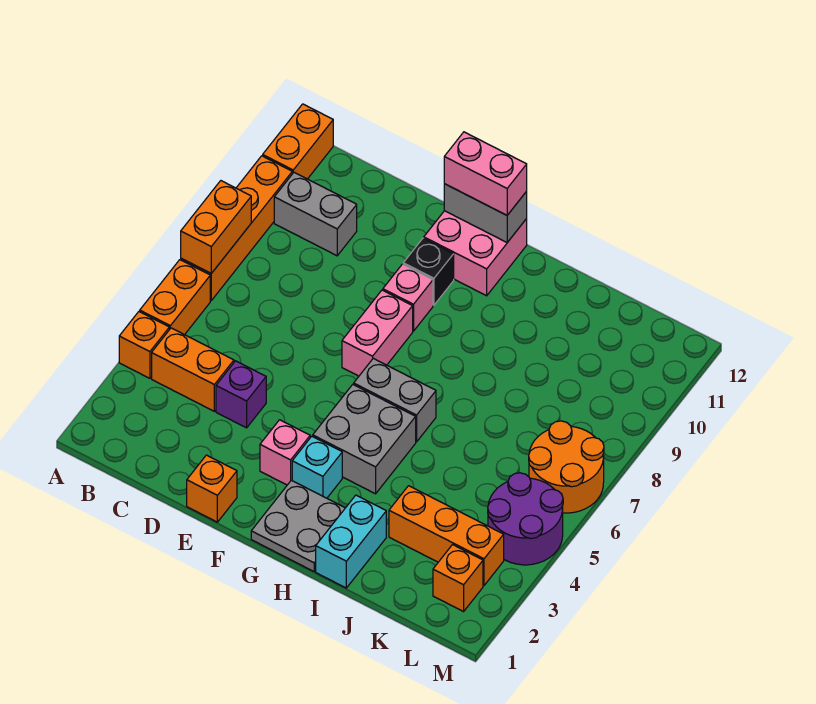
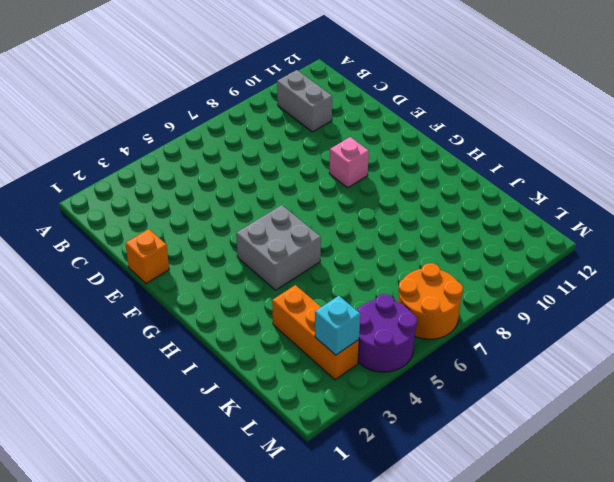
cyan brick L3 level 2 -> cyan brick G3 level 1
none -> orange brick A4 level 1
none -> orange brick A5:A6 level 1
none -> orange brick A7:A10 level 1

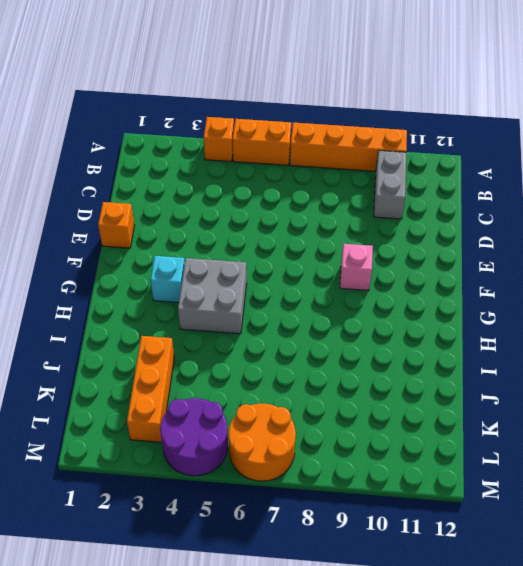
none -> orange brick A11:A12 level 1
none -> orange brick B4:C4 level 1
none -> purple brick D4 level 1

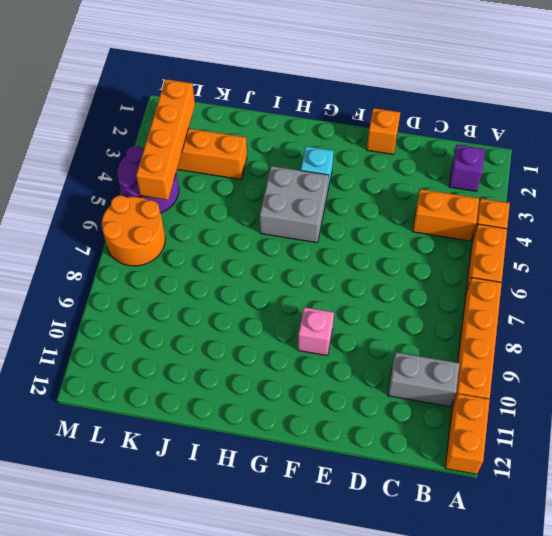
purple brick B2 level 1 -> purple brick D4 level 1
orange brick L2:L5 level 2 -> none
none -> pink brick F3 level 1
none -> pink brick F7:F8 level 1
none -> black brick F10 level 1

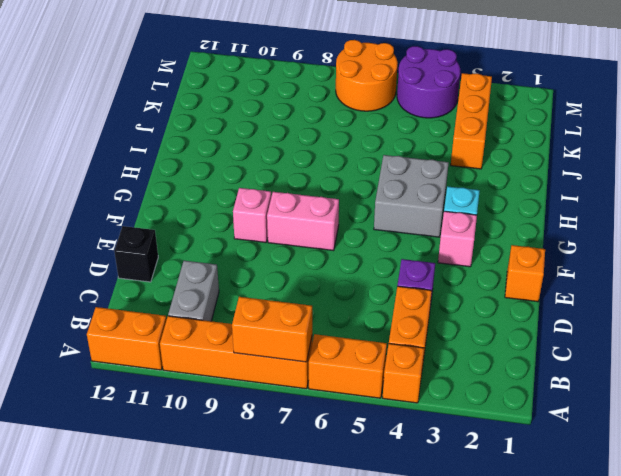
black brick D12 level 1 -> black brick F10 level 1
none -> pink brick F11:G12 level 1
none -> grey plate G1:H2 level 1
none -> grey brick G6:H6 level 1

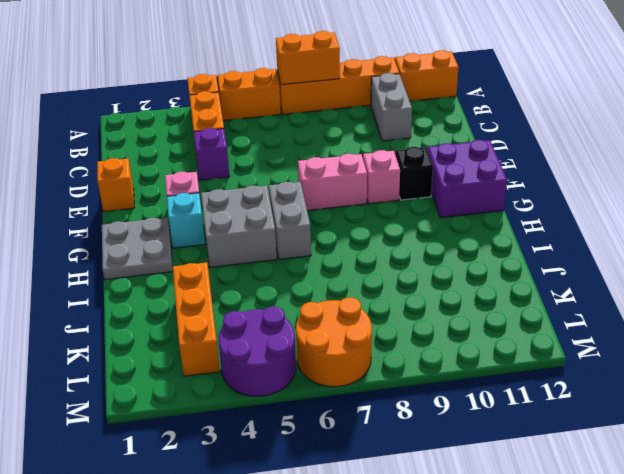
purple brick F11:G12 level 1 -> pink brick F11:G12 level 1
none -> cyan brick I1:I2 level 1
none -> orange brick L2 level 1
none -> grey brick F12:G12 level 2

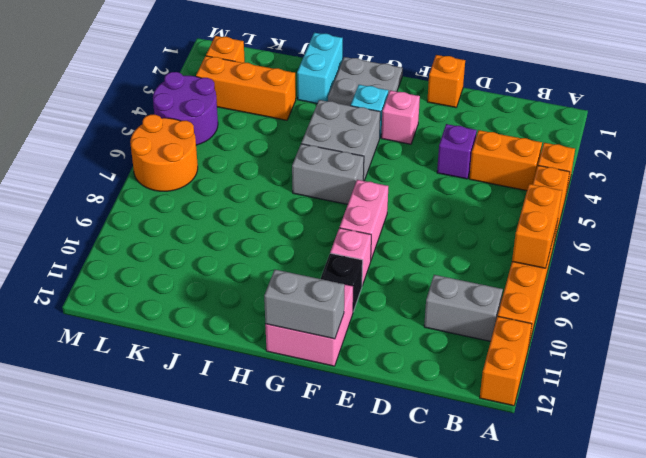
none -> pink brick F12:G12 level 3

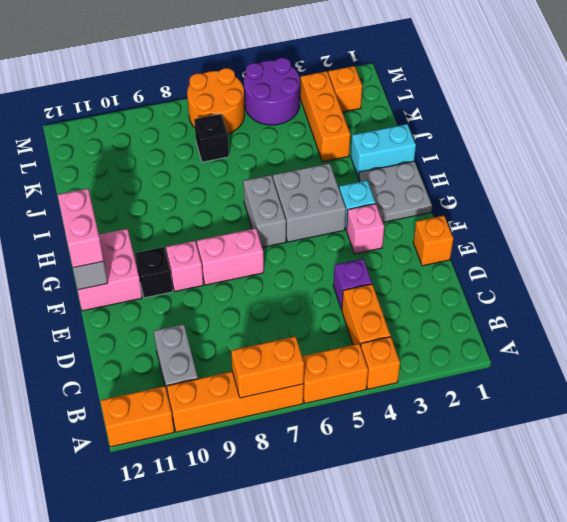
black brick K7 level 1 -> none

